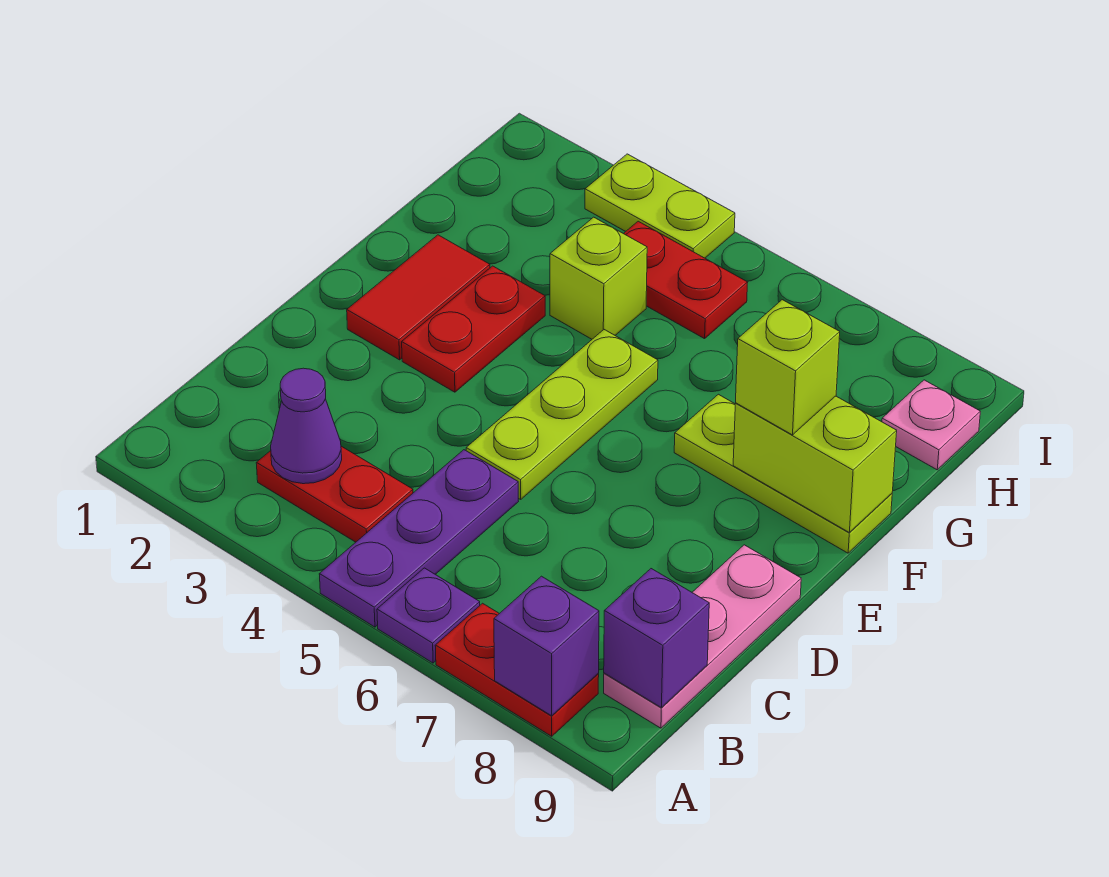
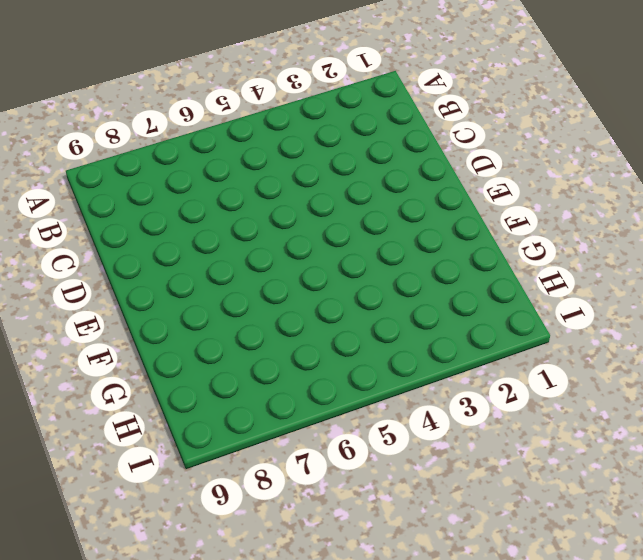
none -> purple plate A5:C5 level 1
none -> purple plate A6 level 1
none -> red plate A7:A8 level 1

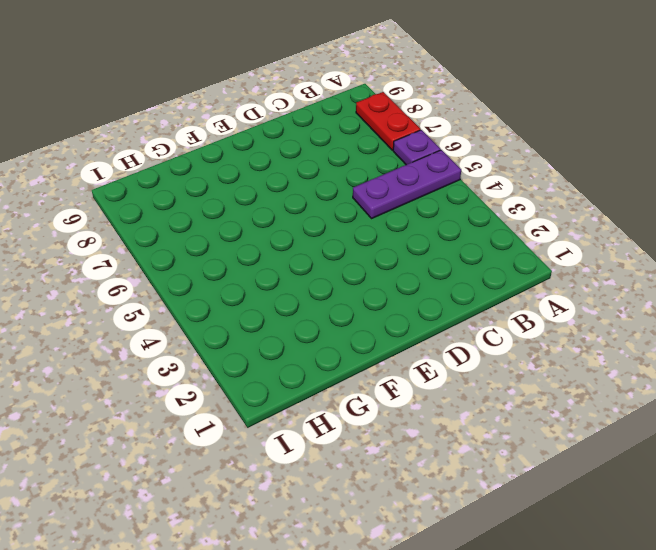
none -> red plate B3:B4 level 1
none -> pink plate B9:D9 level 1
none -> lime plate D5:F5 level 1

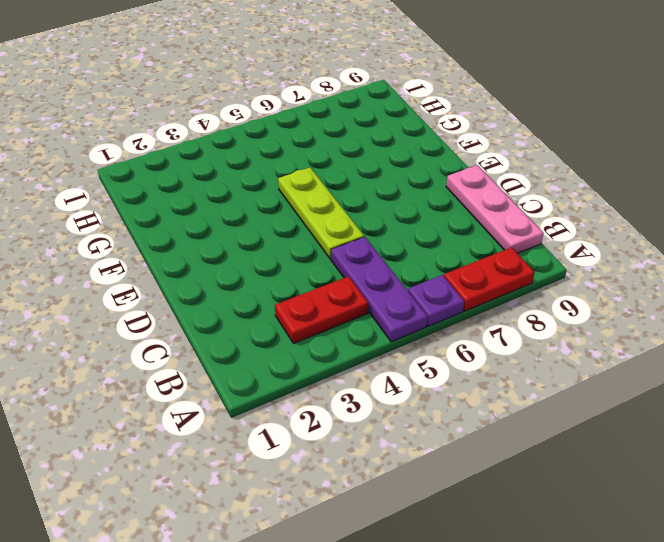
none -> red tile E2:F2 level 1
none -> red plate E3:F3 level 1
none -> lime plate F7:F9 level 1

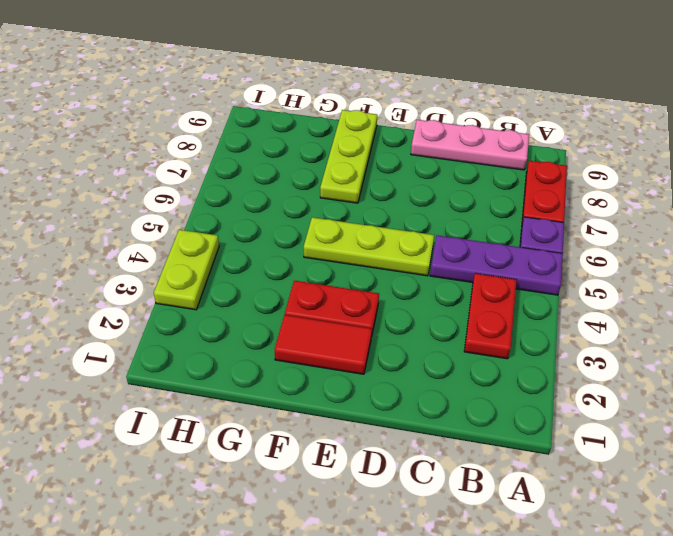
none -> lime brick G4 level 1
none -> red plate H4:H5 level 1
none -> pink plate H9 level 1

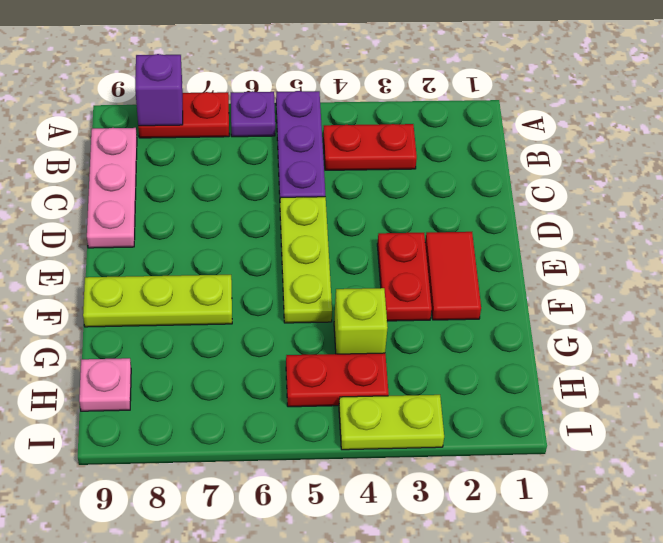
none -> purple cone B3 level 2
none -> purple brick B9 level 2
none -> lime brick F8:F9 level 2

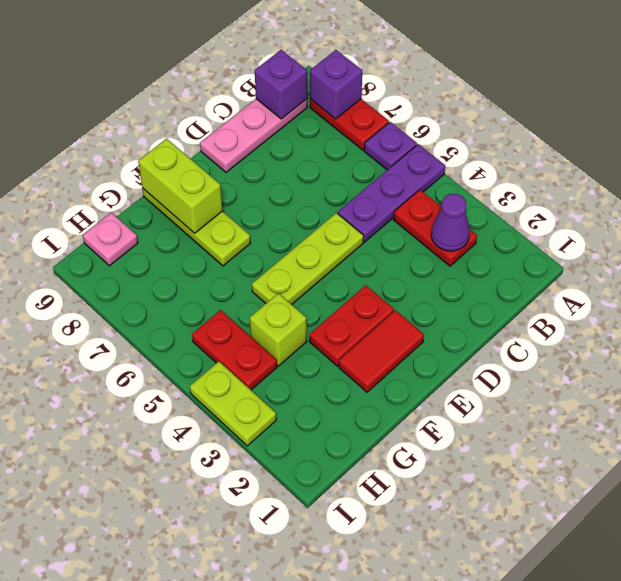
none -> lime brick F8 level 3

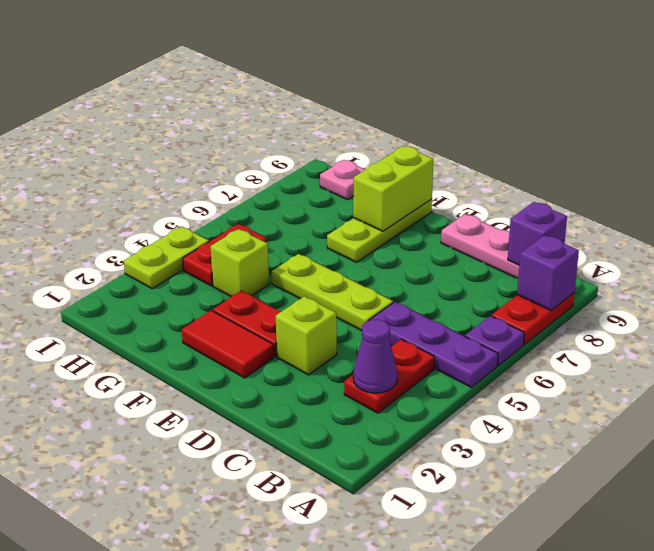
lime brick D3 level 1 -> lime brick F8 level 3

